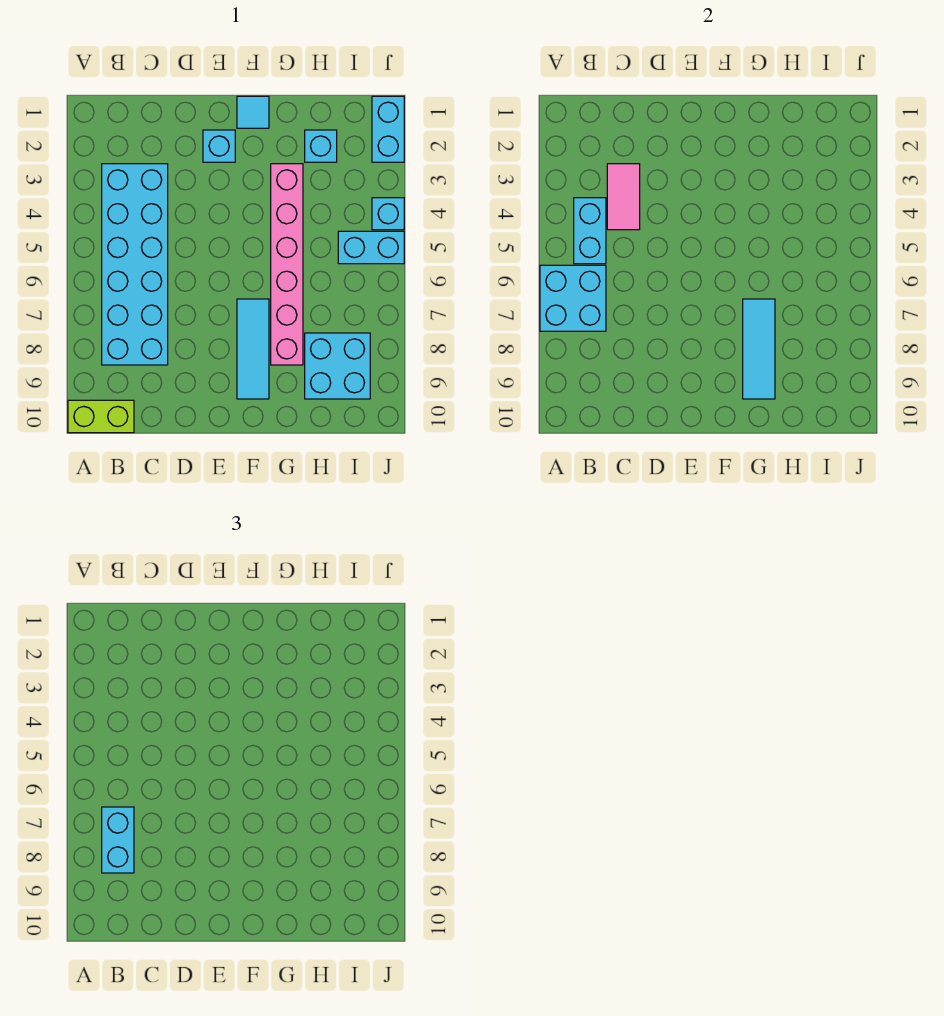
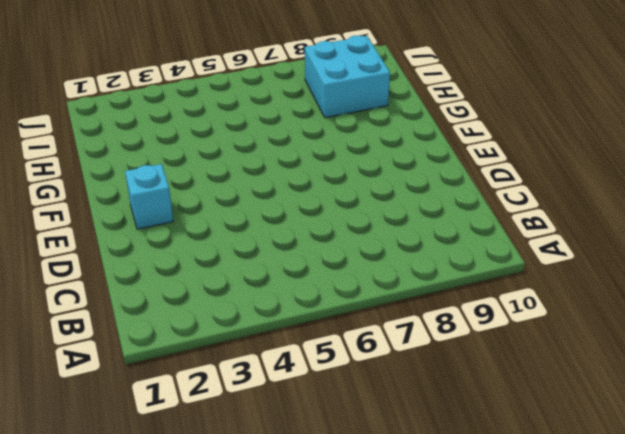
none -> lime brick A10:B10 level 1
none -> cyan brick B3:C8 level 1
none -> cyan tile F1 level 1

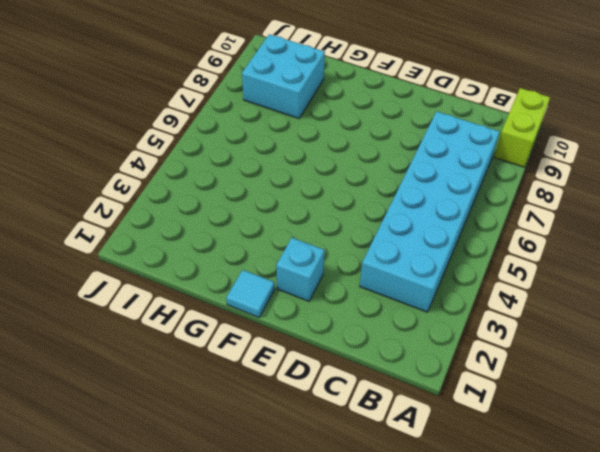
lime brick A9:A10 level 1 -> lime brick A10:B10 level 1
none -> cyan tile F7:F9 level 1
none -> pink brick G3:G8 level 1
none -> cyan brick H2 level 1

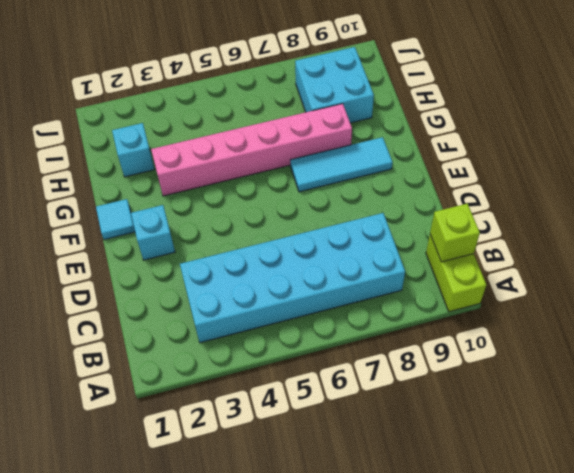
lime brick B10 level 2 -> none
none -> cyan brick I5:J5 level 1
none -> cyan brick J1:J2 level 1
none -> cyan brick J4 level 1

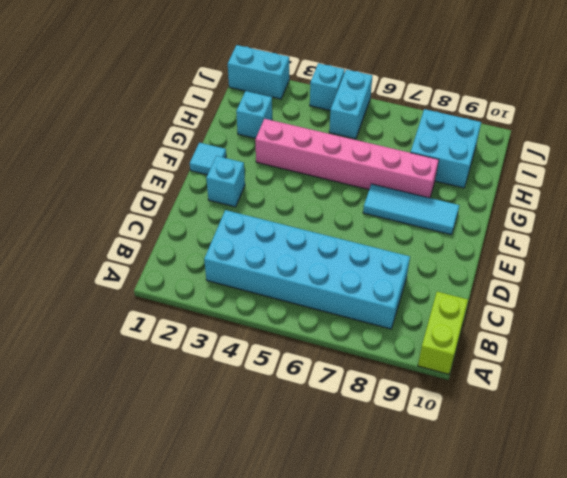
none -> cyan brick A6:B7 level 2
none -> cyan brick B4:B5 level 2
none -> pink tile C3:C4 level 2

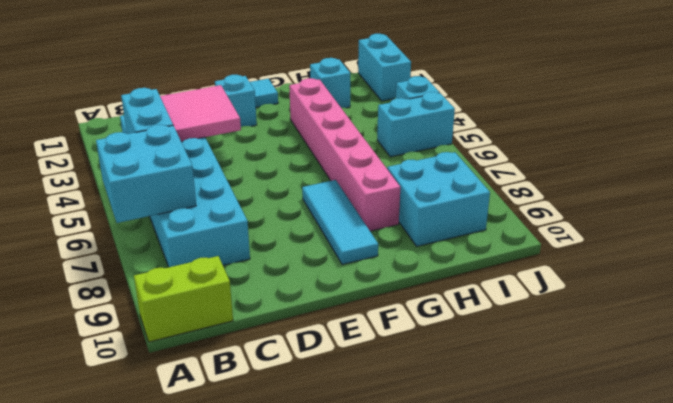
pink tile C3:D4 level 2 -> pink tile C3:C4 level 2
none -> cyan tile G7:G9 level 2
none -> cyan brick B7:B8 level 3

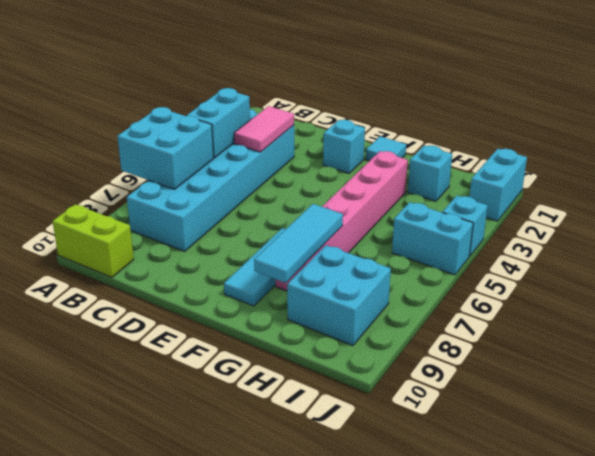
none -> cyan brick B7:B8 level 3

